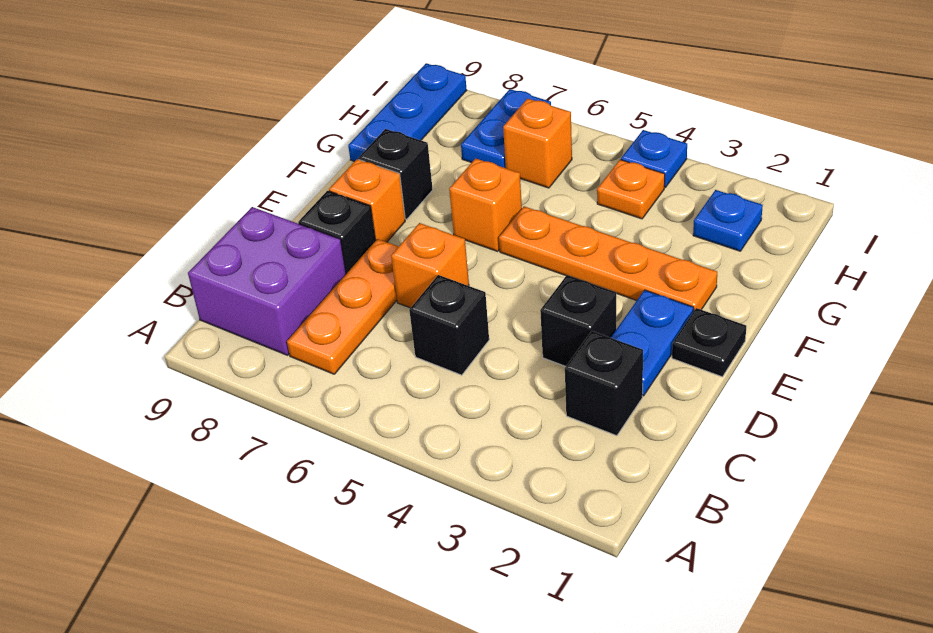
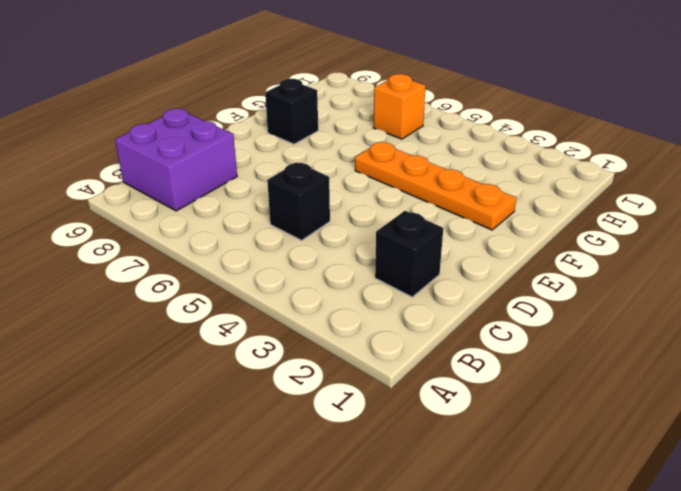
none -> orange plate B7:D7 level 1
none -> blue plate D2:E2 level 1
none -> black brick D3 level 1

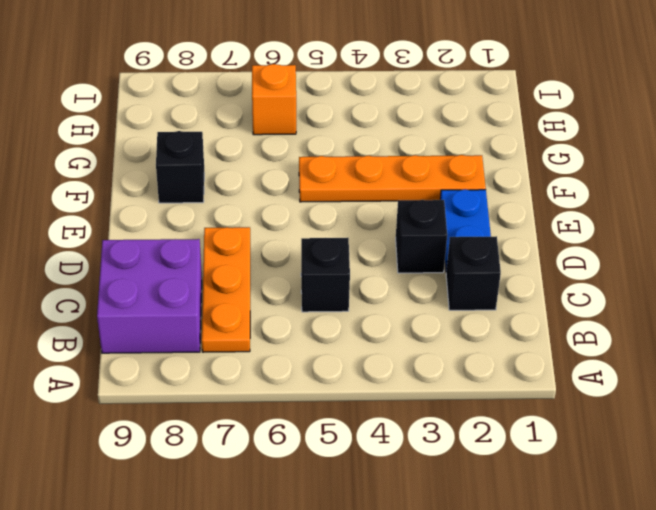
none -> orange brick D6 level 1
none -> black brick D8 level 1
none -> black plate E1 level 1

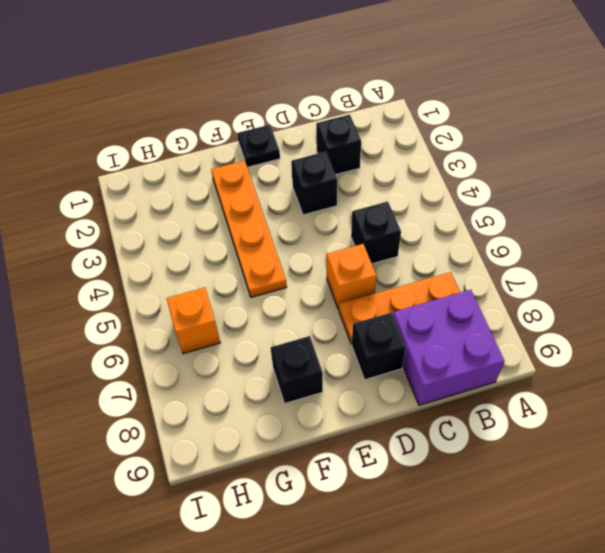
none -> blue plate D2:E2 level 1
none -> orange brick E8 level 1
none -> orange brick F6 level 1

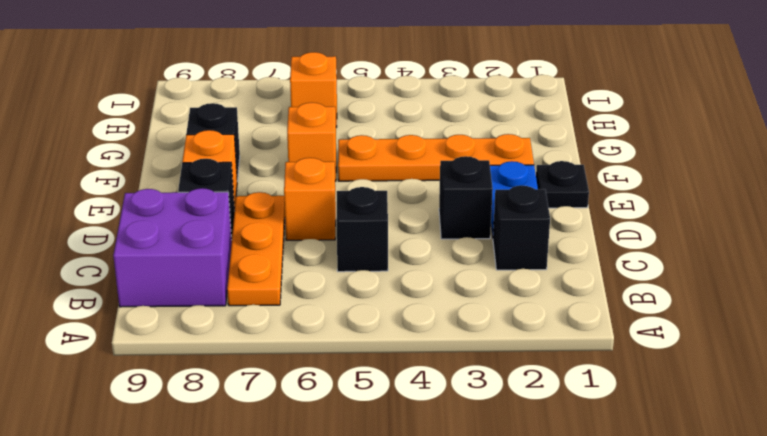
none -> blue plate G9:I9 level 1
none -> blue plate H2 level 1
none -> orange plate H4 level 1

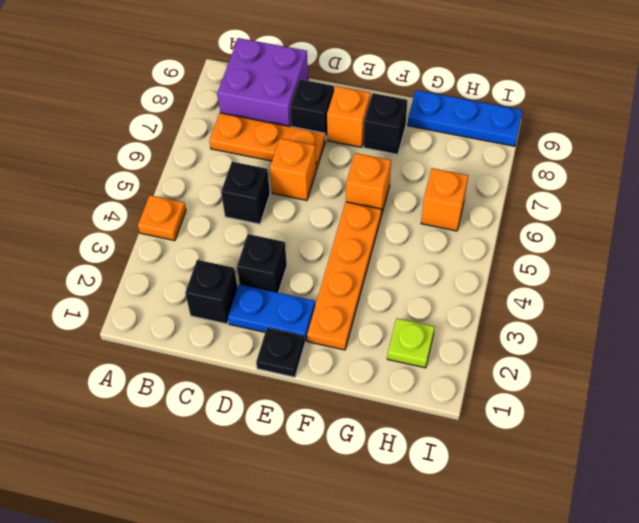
orange plate A4 level 1 -> orange plate H4 level 1
lime plate H2 level 1 -> blue plate H2 level 1
none -> blue plate H7:I7 level 1
none -> blue plate I4 level 1

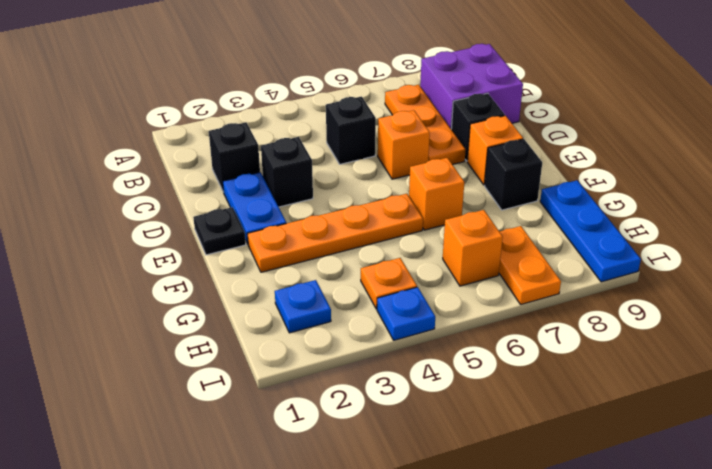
orange plate H7:I7 level 1 -> blue plate H7:I7 level 1

